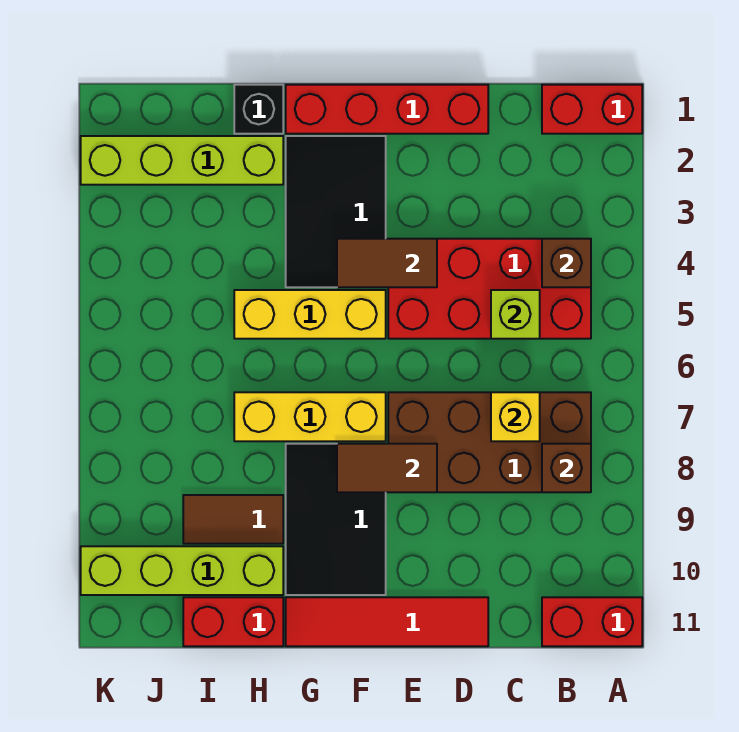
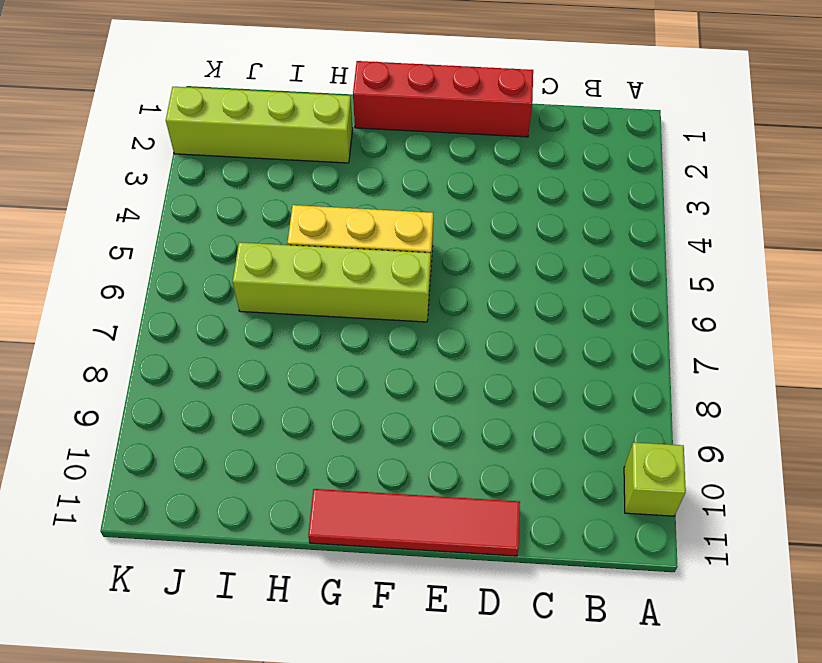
lime brick A10 level 1 -> lime brick C5 level 2
lime brick F6:I6 level 1 -> lime brick H10:K10 level 1
none -> red brick A1:B1 level 1
none -> red brick A11:B11 level 1
none -> red brick B4:E5 level 1

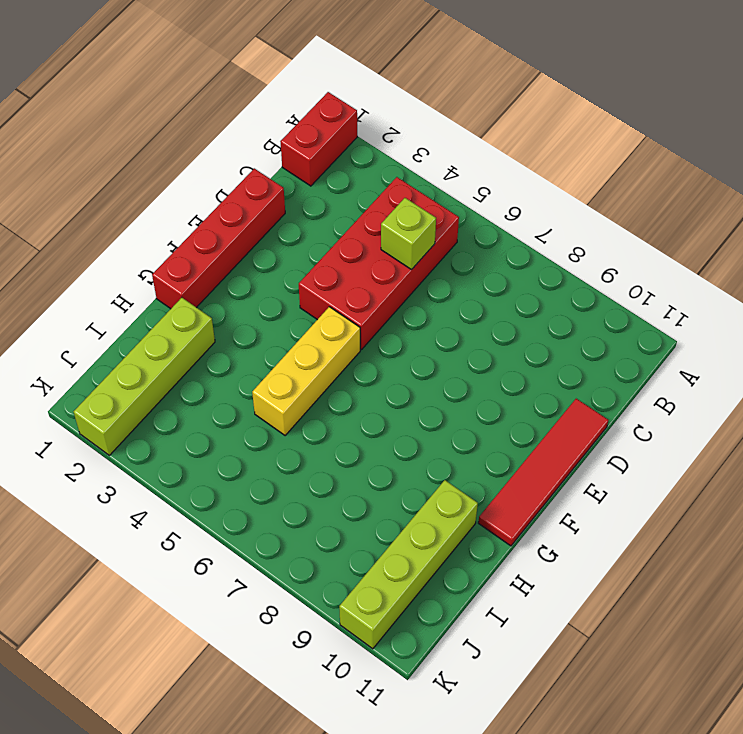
none -> red brick A11:B11 level 1
none -> brown brick B7:E8 level 1
none -> black tile F2:G4 level 1

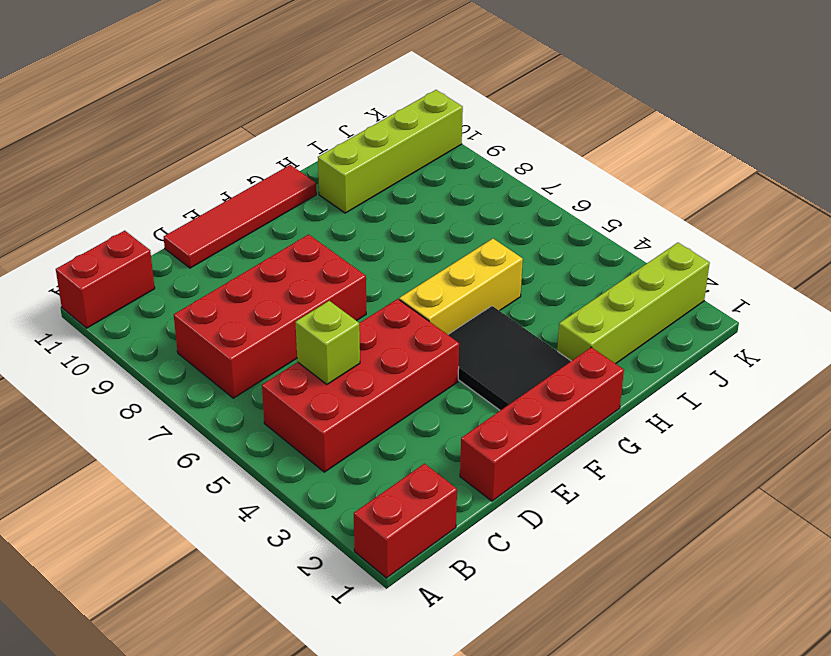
red brick B7:E8 level 1 -> brown brick B7:E8 level 1
none -> yellow brick F7:H7 level 1
none -> black tile F8:G10 level 1
none -> black brick H1 level 1

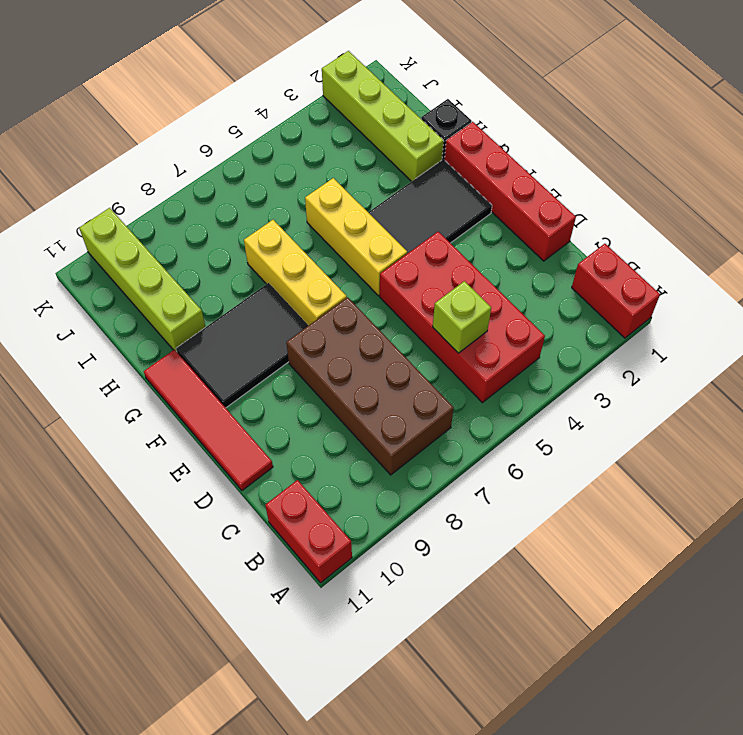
none -> brown tile H9:I9 level 1
none -> red brick H11:I11 level 1
none -> brown brick B4 level 2

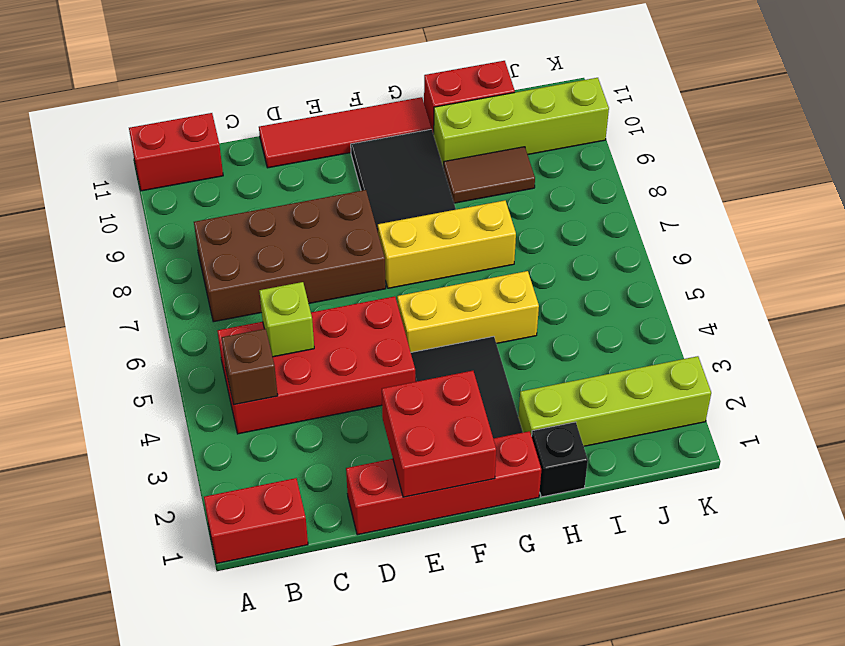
red brick E1:F2 level 2 -> none
none -> brown brick B8 level 2
none -> yellow brick C7 level 2
none -> brown tile E4:F4 level 2

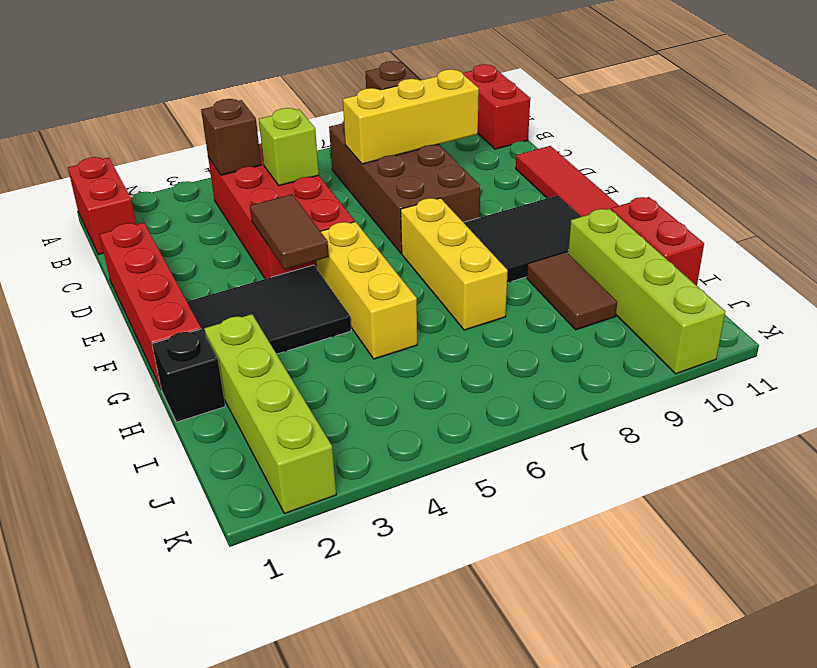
yellow brick C7:C9 level 2 -> yellow brick C7 level 2
none -> brown tile E8:F8 level 2

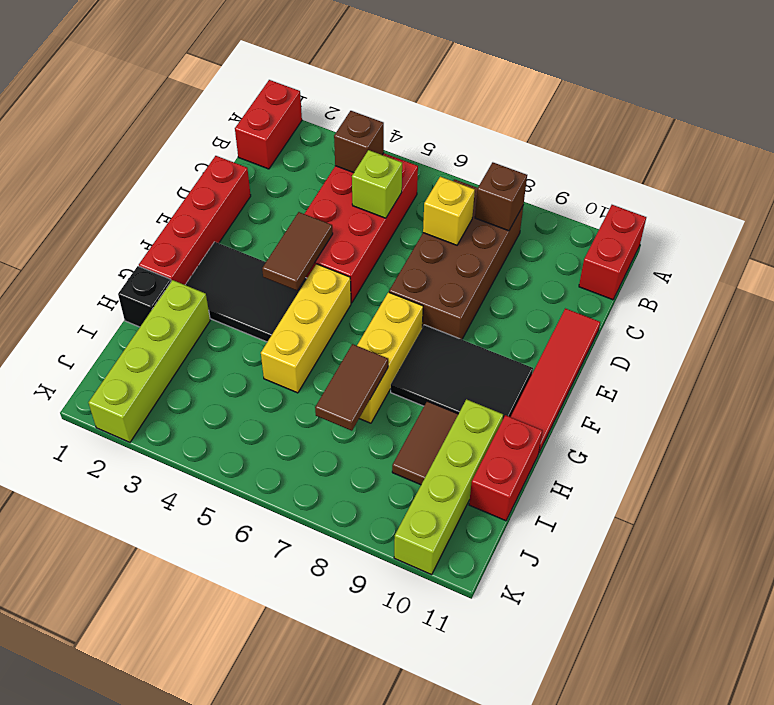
brown tile H7:I7 level 2 -> brown tile E8:F8 level 2

